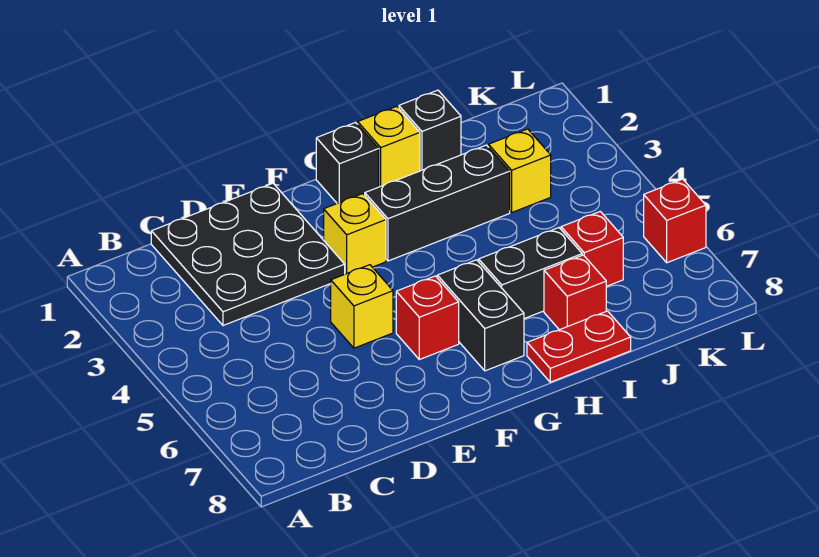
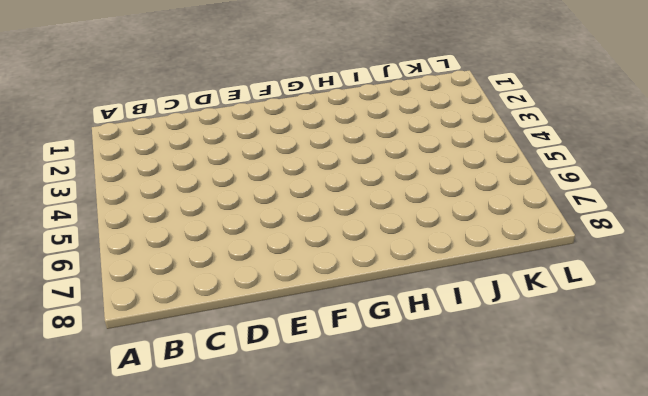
none -> black plate C1:E3 level 1
none -> yellow brick E5 level 1
none -> yellow brick F3 level 1

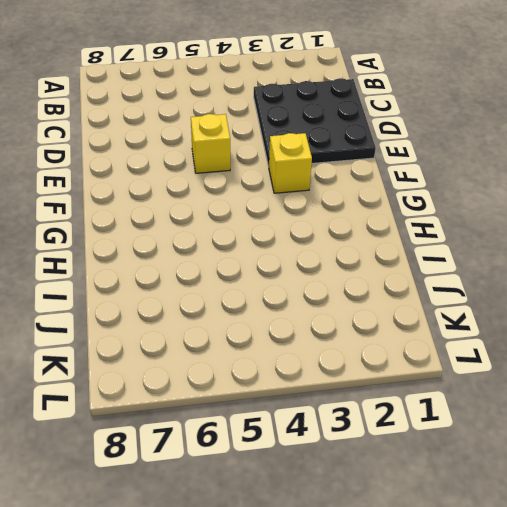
none -> red brick F6 level 1
none -> black brick G1 level 1
none -> black brick G3:I3 level 1

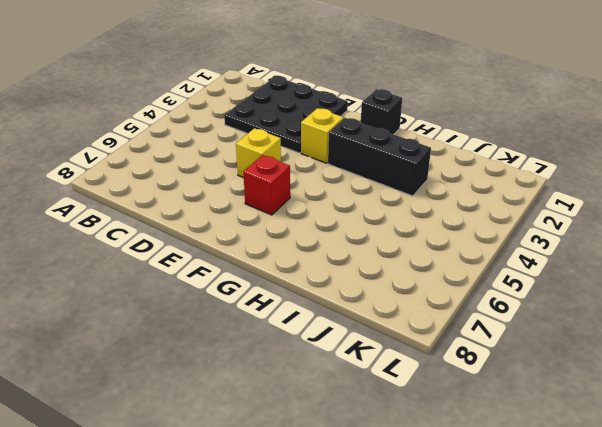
none -> black brick G6:G7 level 1
none -> yellow brick H1 level 1
none -> black brick H6:I6 level 1

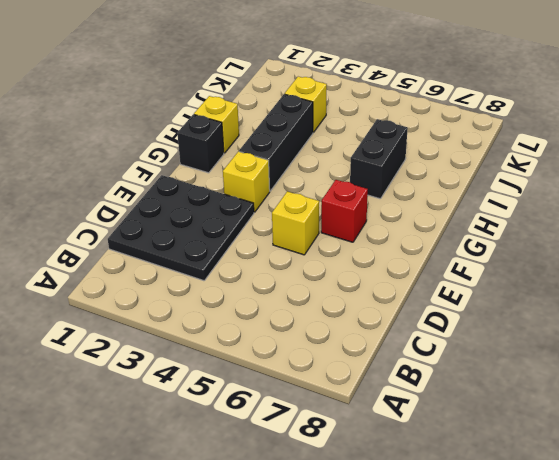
none -> black brick G6:G7 level 1
none -> red plate H8:I8 level 1
none -> black brick I1 level 1

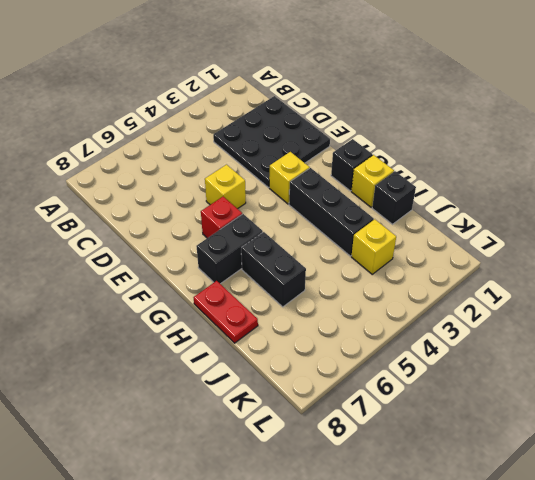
none -> red brick I7 level 1
none -> red brick J6 level 1
none -> red brick L6 level 1

